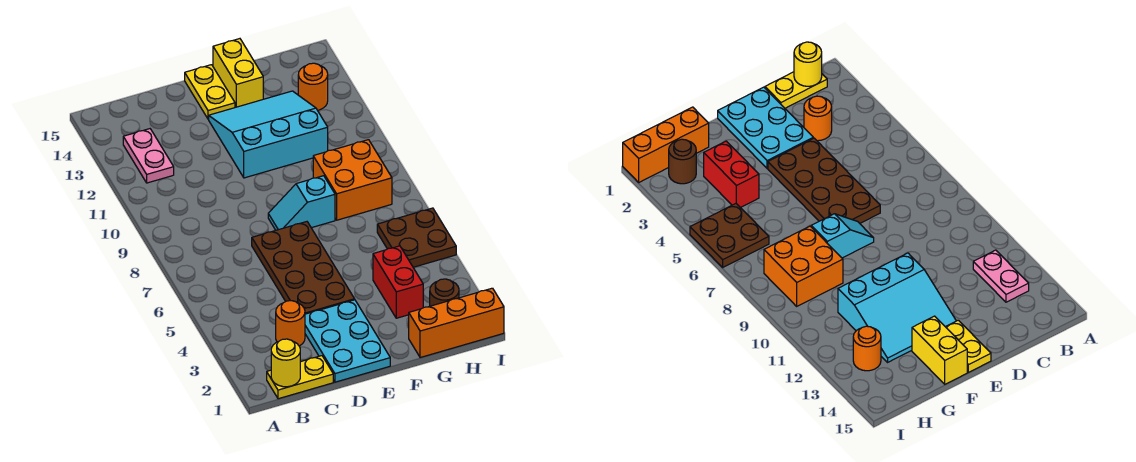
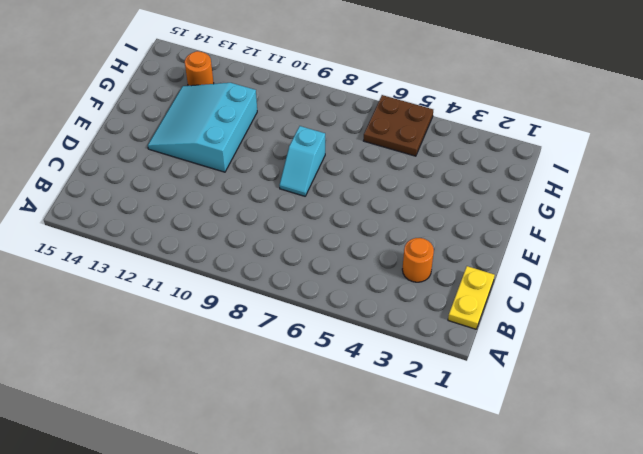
none -> pink plate B12:B13 level 1
none -> cyan plate D1:E3 level 1
none -> brown plate D4:E7 level 1

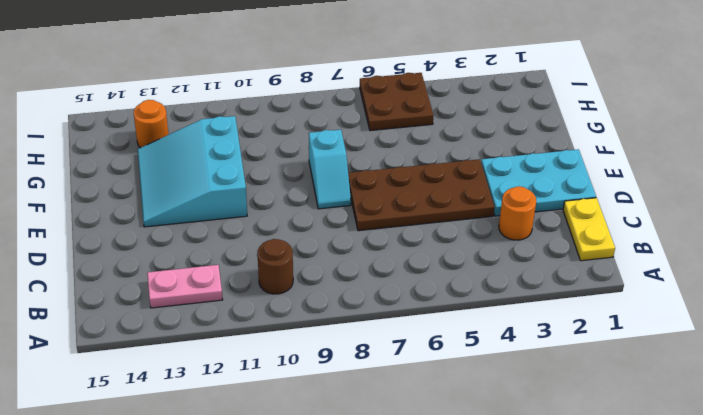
brown round brick B10 level 1 -> brown round brick H2 level 1
none -> yellow plate E14:E15 level 1
none -> yellow brick F14:F15 level 1
none -> orange brick G1:I1 level 1

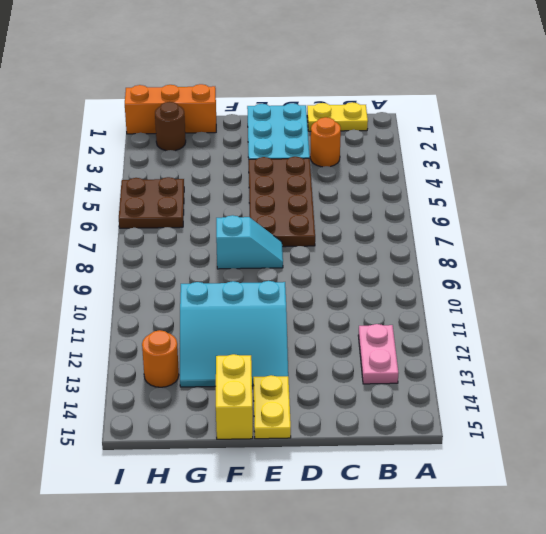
none -> red brick G3:G4 level 1
none -> orange brick G8:H9 level 1
none -> yellow round brick B1 level 2

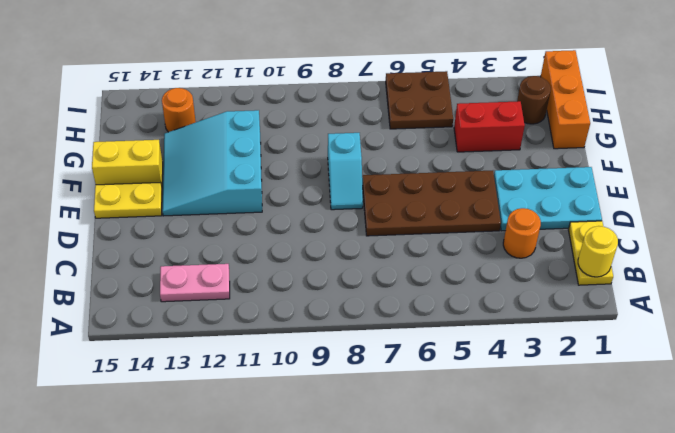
none -> orange brick G8:H9 level 1

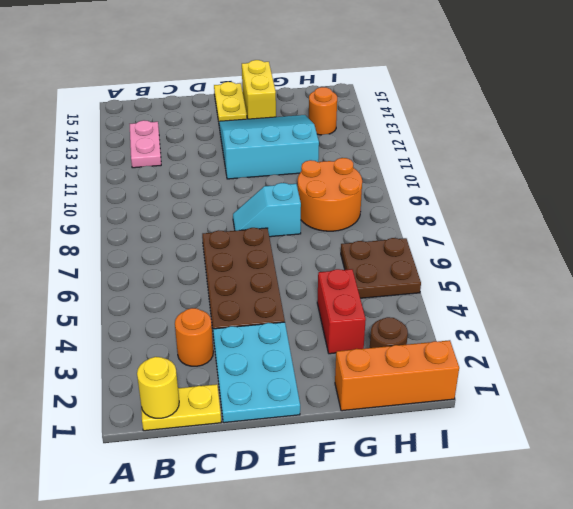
orange round brick G8:H9 level 1 -> orange brick G8:H9 level 1

